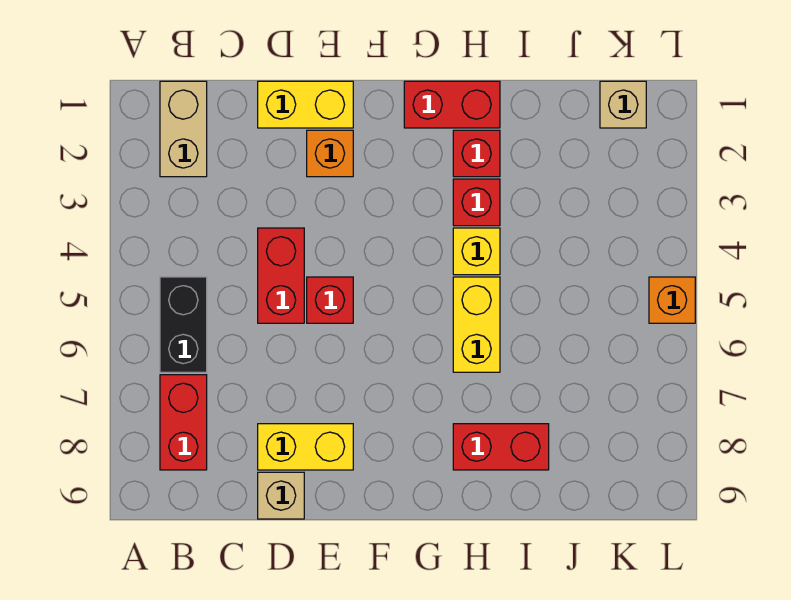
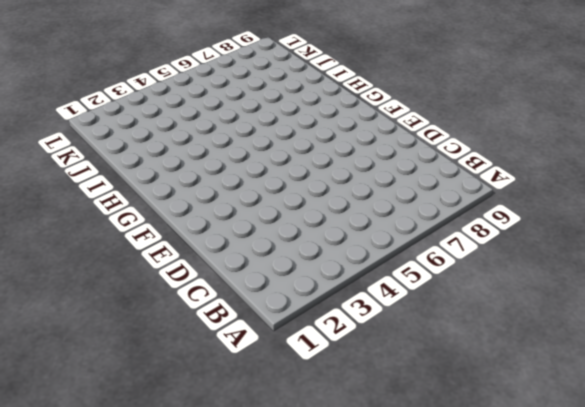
none -> tan brick B1:B2 level 1
none -> black brick B5:B6 level 1
none -> red brick B7:B8 level 1

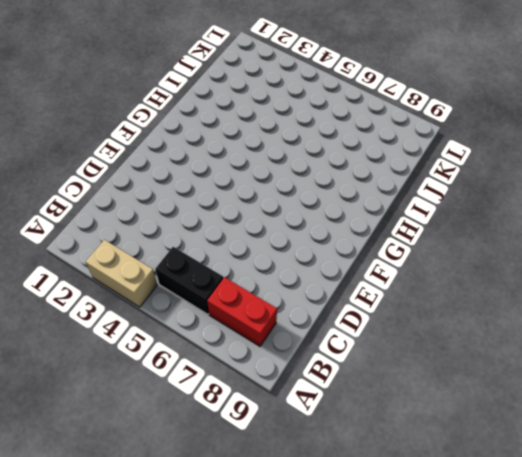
tan brick A3:A4 level 1 -> tan brick B1:B2 level 1
none -> yellow brick D1:E1 level 1
none -> red brick D4:D5 level 1
none -> yellow brick D8:E8 level 1

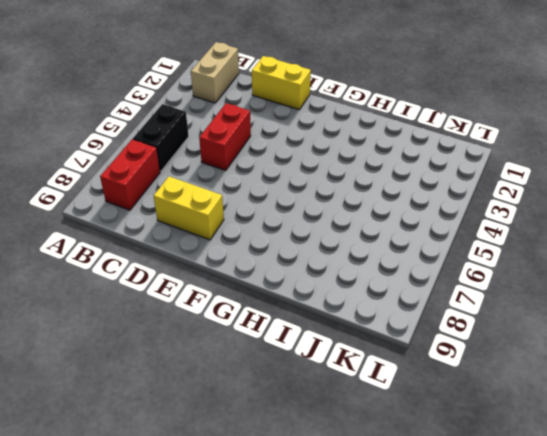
none -> tan brick D9 level 1
none -> orange brick E2 level 1
none -> red brick E5 level 1

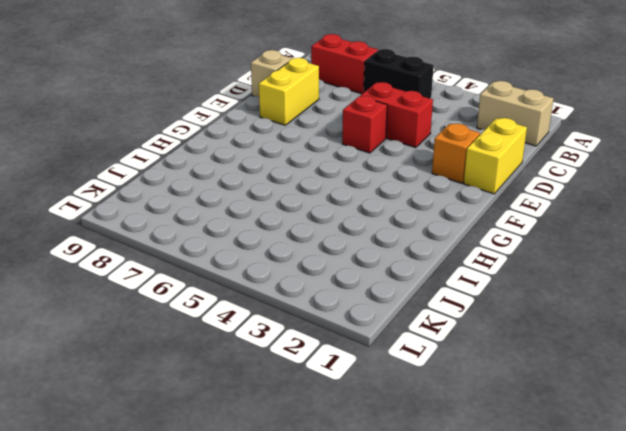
none -> red brick G1:H1 level 1
none -> red brick H2 level 1
none -> red brick H3 level 1

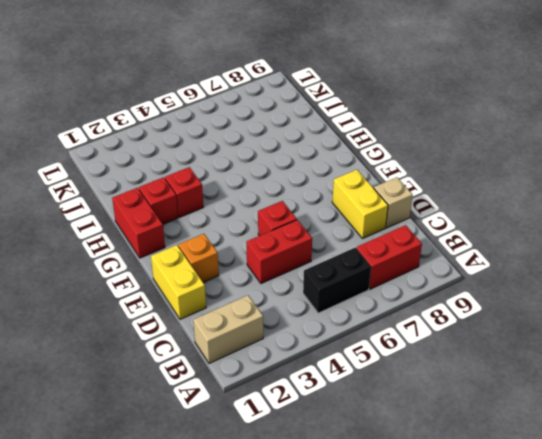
none -> yellow brick H4 level 1
none -> yellow brick H5:H6 level 1
none -> red brick H8:I8 level 1

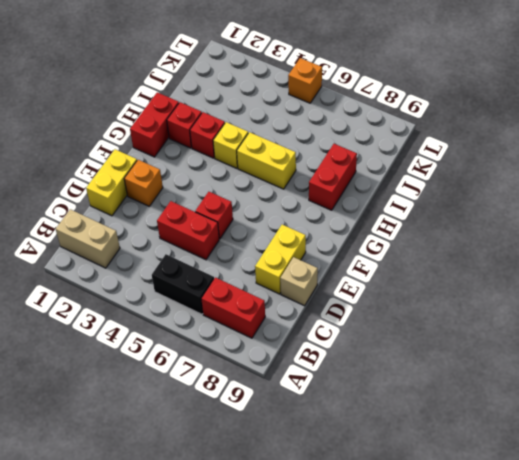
none -> tan brick K1 level 1

